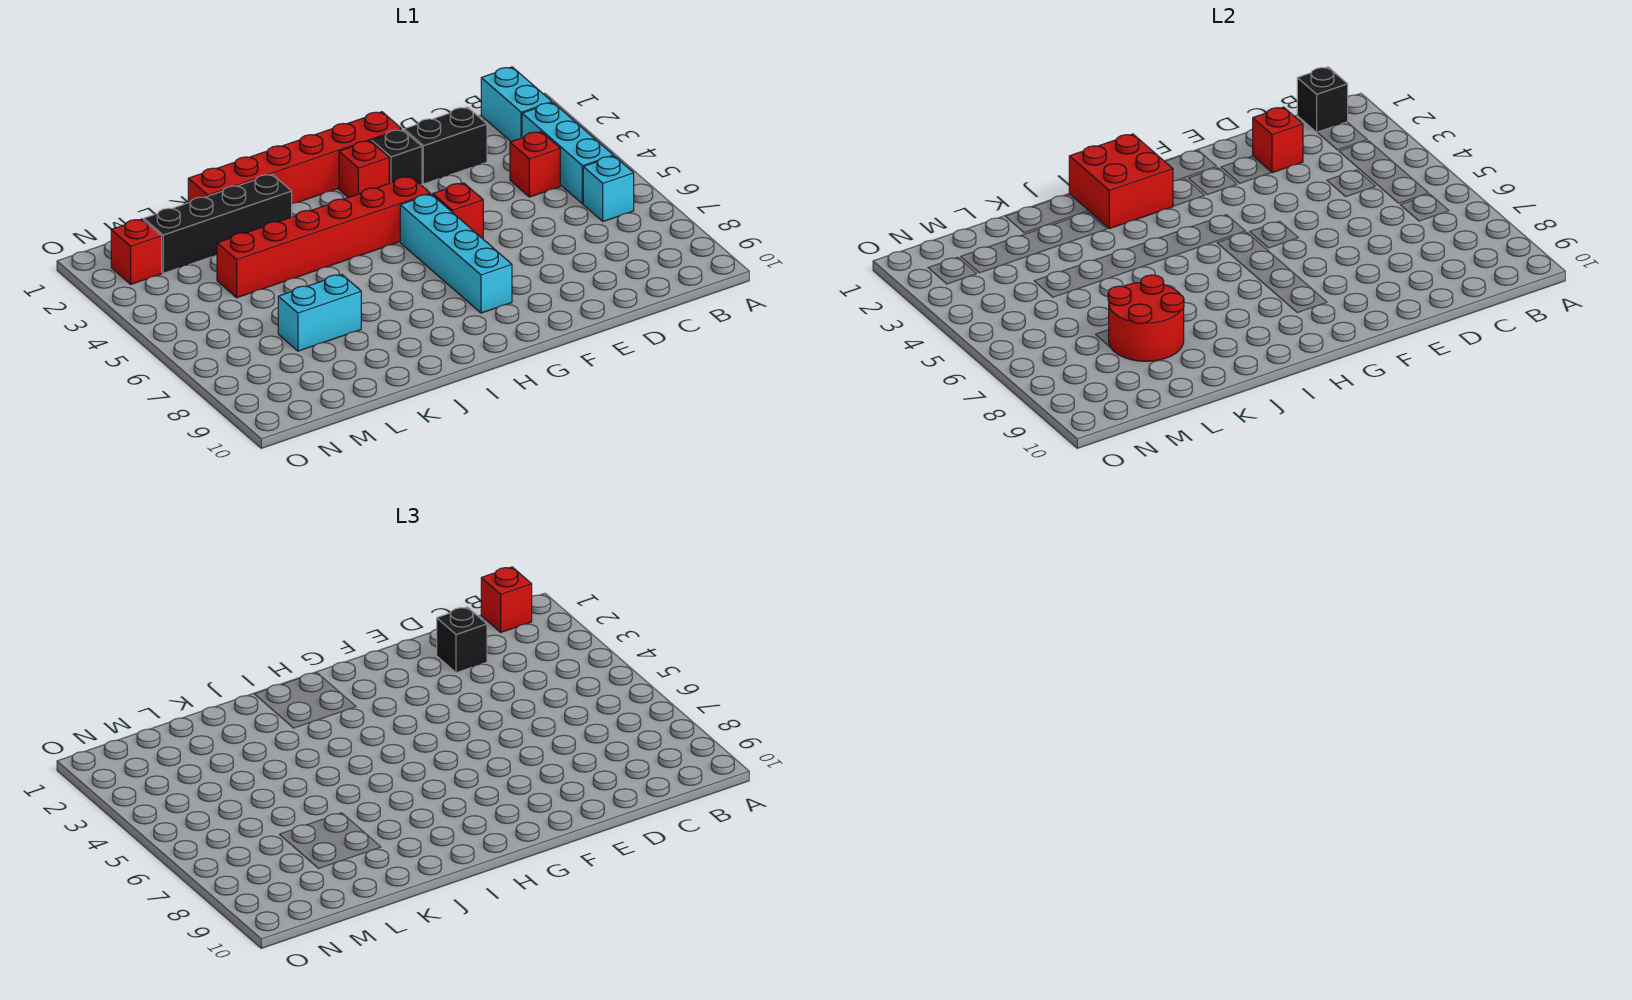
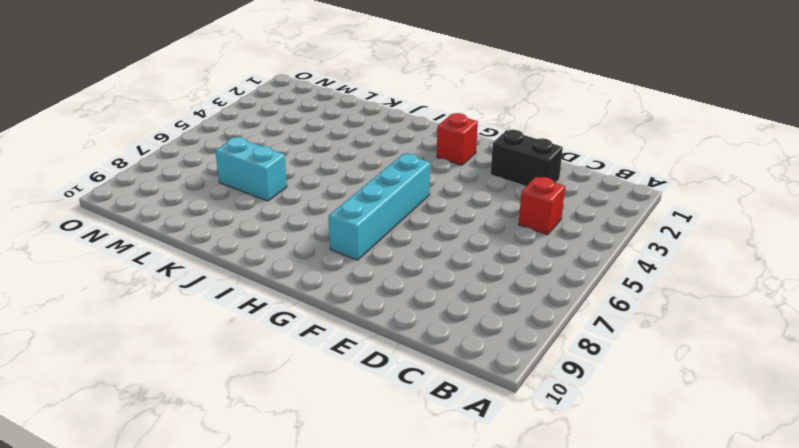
none -> cyan brick B1:B2 level 1
none -> cyan brick B3:B5 level 1
none -> cyan brick B6 level 1

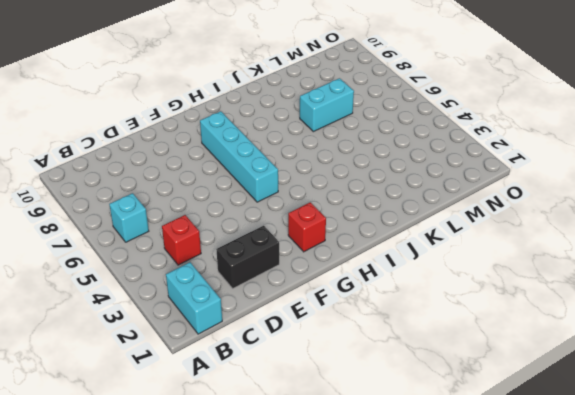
none -> cyan brick B3:B5 level 1
none -> red brick F1:K1 level 1
none -> black brick F2 level 1

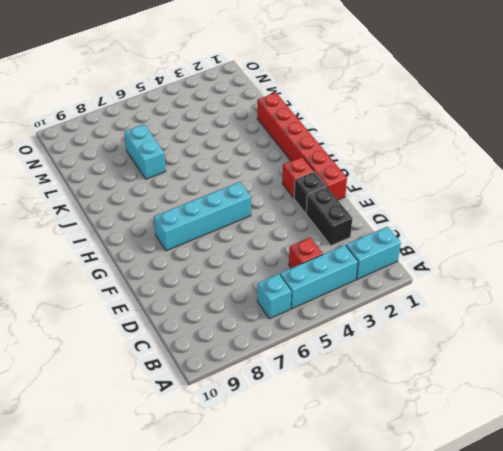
none -> red brick F5 level 1
none -> red brick G4:L4 level 1
none -> black brick J2:M2 level 1

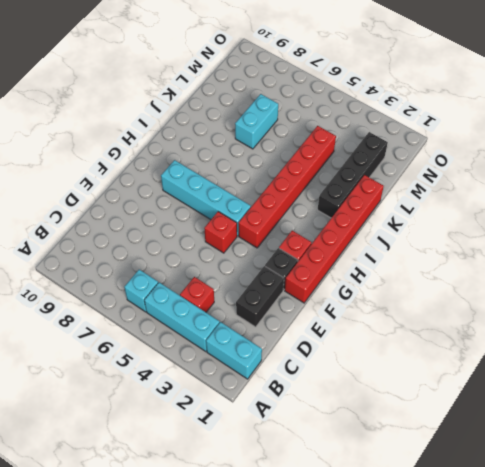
none -> red brick N2 level 1
none -> black brick B1 level 2
none -> red brick D2 level 2

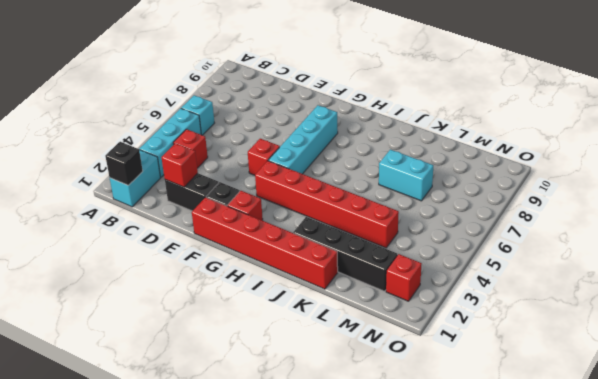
none -> red brick H1:I2 level 2
none -> red round brick K7:L8 level 2
none -> red brick B1 level 3

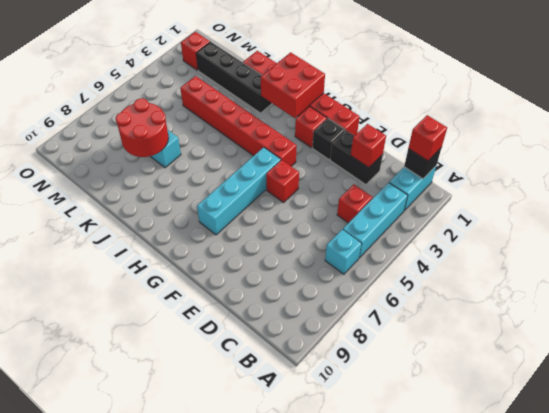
none -> black brick D2 level 3

